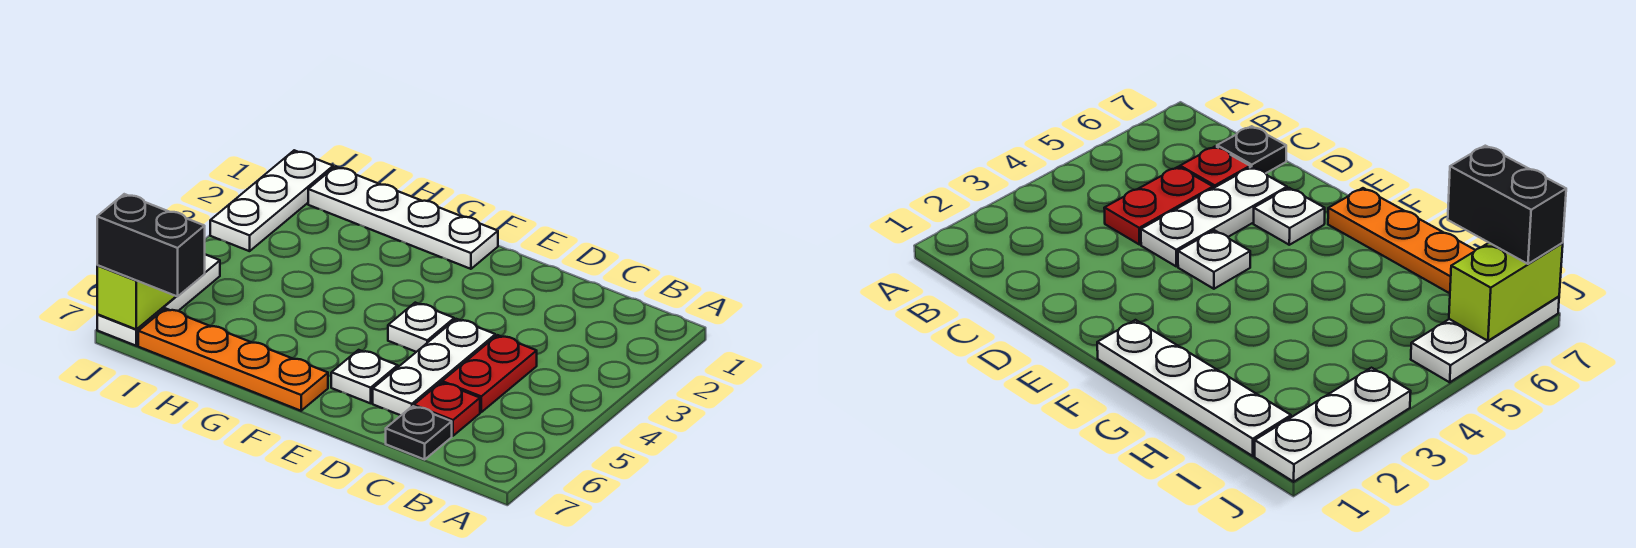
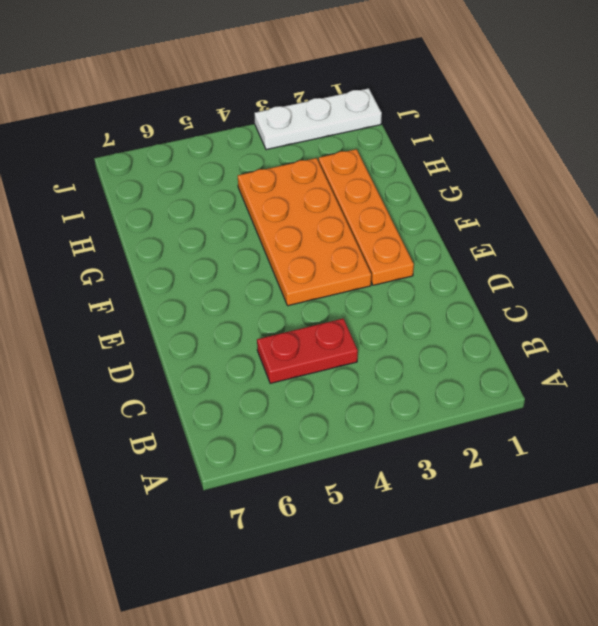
orange plate E2:H2 level 1 -> orange plate F7:I7 level 1
orange plate E3:H4 level 1 -> white plate E4 level 1
none -> red plate C6 level 1
none -> black plate C7 level 1
none -> white plate D4:D6 level 1

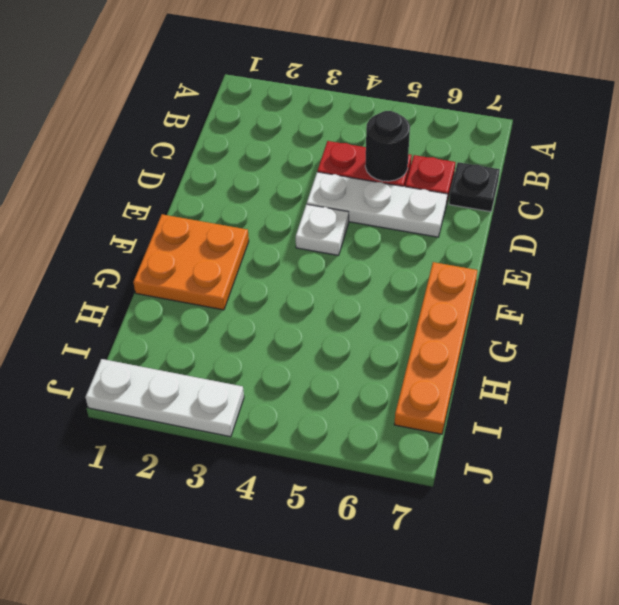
black round brick C5 level 2 -> none
orange plate F1:G2 level 1 -> white plate F1:I1 level 1
none -> white plate E6 level 1
none -> white plate J5:J7 level 1
none -> lime brick J6:J7 level 2

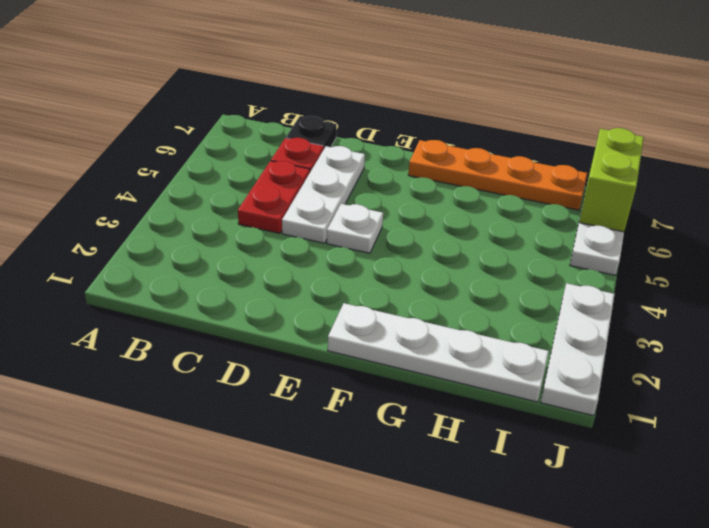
none -> white plate E6 level 1
none -> black brick I7:J7 level 3

